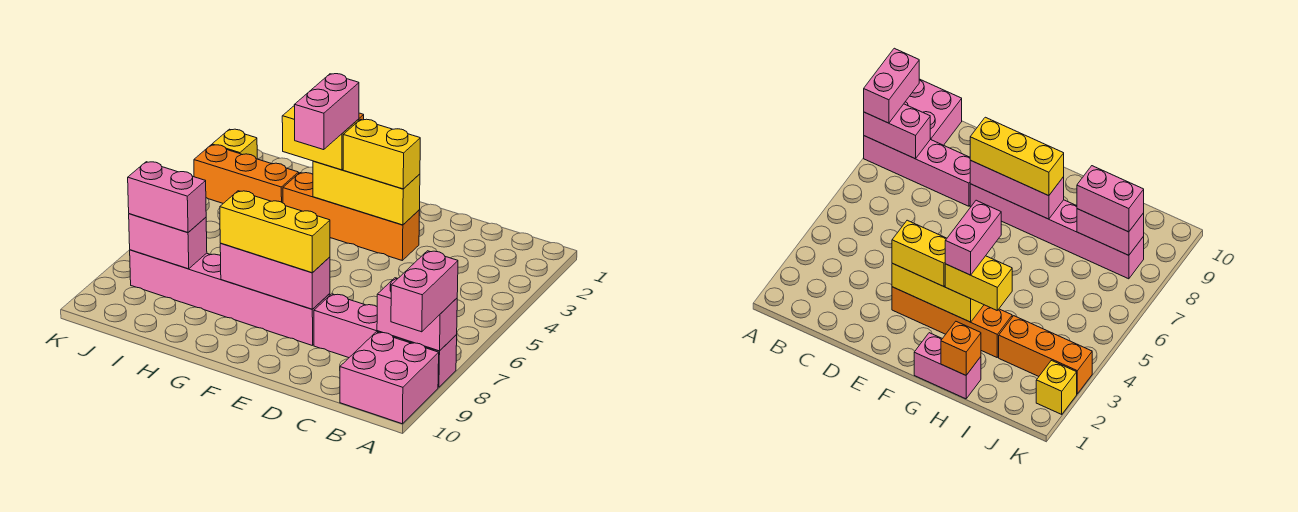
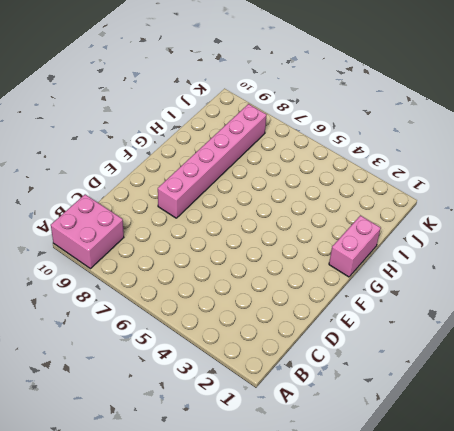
none -> pink brick A8:D8 level 1
none -> orange brick E3:H3 level 1
none -> orange brick I3:K3 level 1

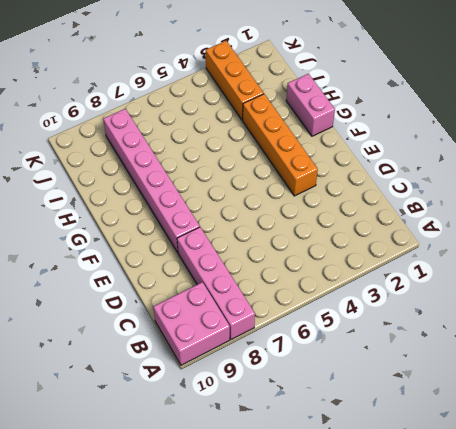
none -> yellow brick K2 level 1
none -> pink brick A8:B8 level 2
none -> yellow brick E3:G3 level 2

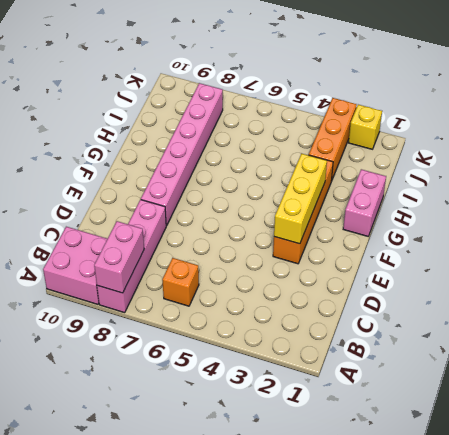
orange brick B6 level 1 -> orange brick H1 level 2
none -> pink brick E8:G8 level 2
none -> pink brick I8:J8 level 2
none -> pink brick A8:A9 level 3

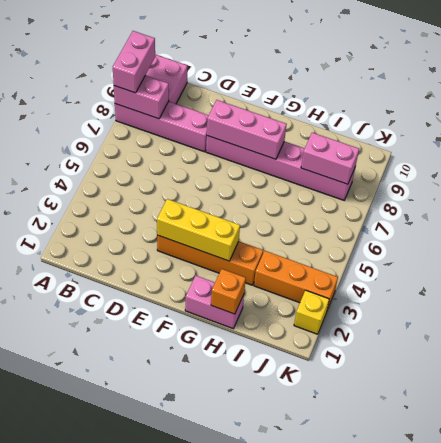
none -> yellow brick E3:F3 level 3
none -> yellow brick E8:G8 level 3
none -> yellow brick G3:H3 level 3

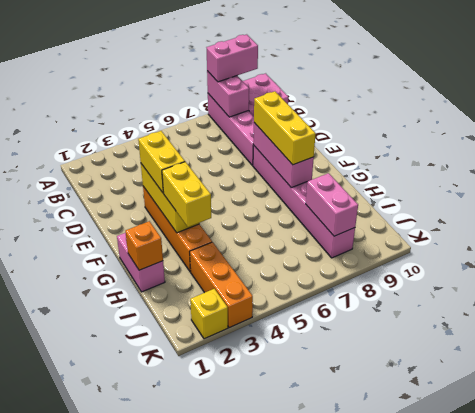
none -> pink brick I8:J8 level 3
none -> pink brick G3:G4 level 4

